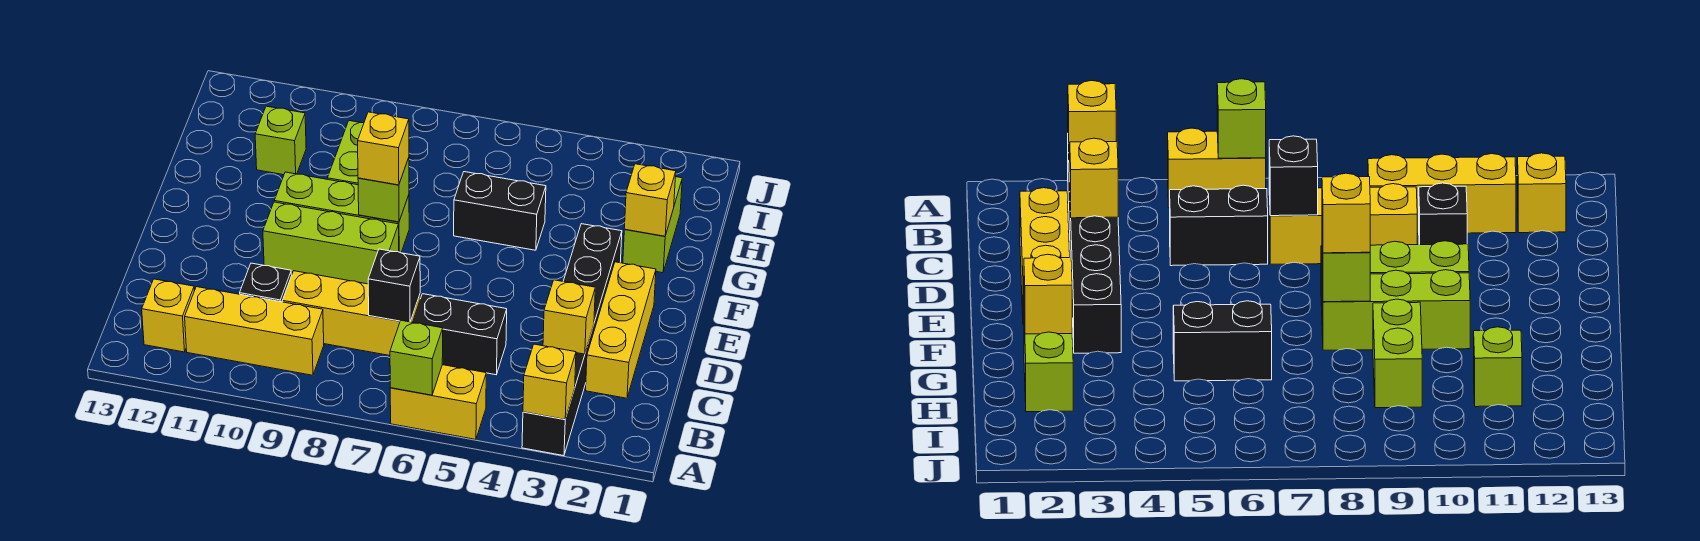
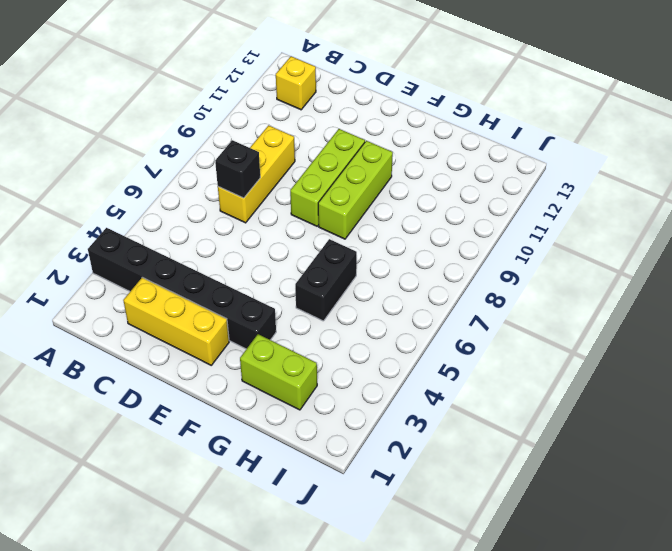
none -> yellow brick A5:A6 level 1
none -> yellow brick B9:B11 level 1
none -> black brick C5:C6 level 1

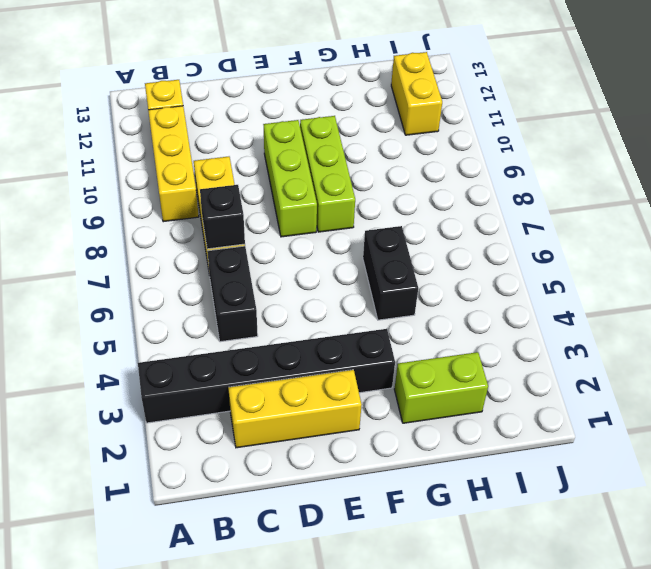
yellow brick I11:I12 level 1 -> yellow brick A5:A6 level 1
none -> black brick C10 level 1
none -> lime brick G9:H9 level 1
none -> lime brick H11 level 1

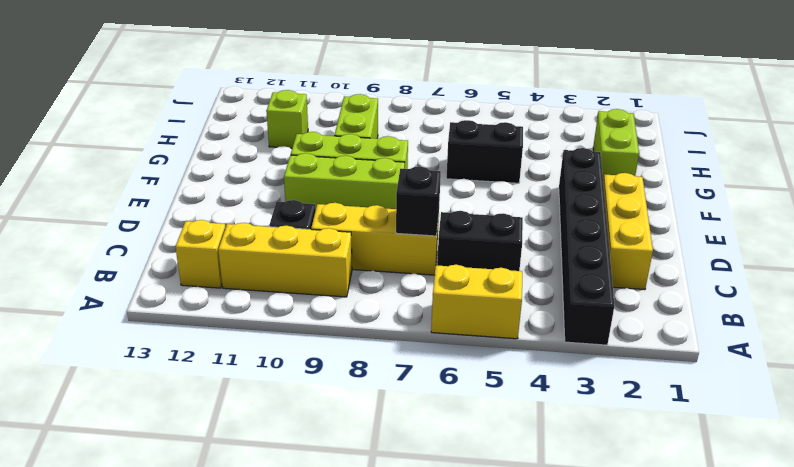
none -> yellow brick A3 level 2
none -> lime brick A6 level 2
none -> yellow brick C3 level 2

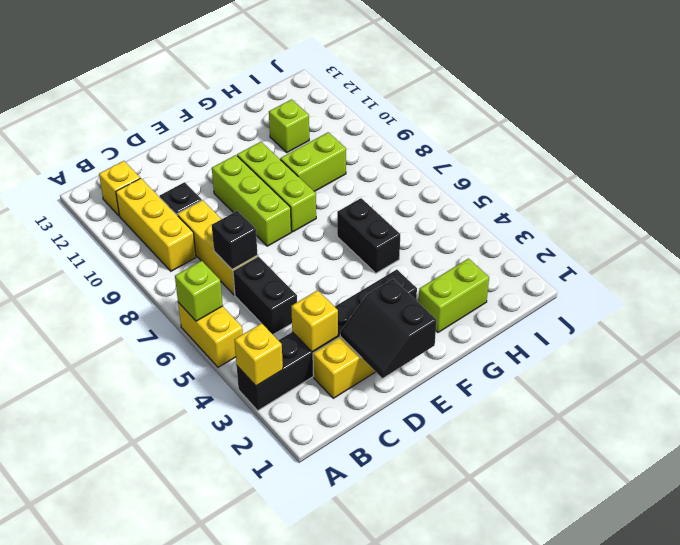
black slope D1:E2 level 2 top E -> none
none -> lime brick F8 level 2
none -> yellow brick G2 level 2
none -> yellow brick F8 level 3

